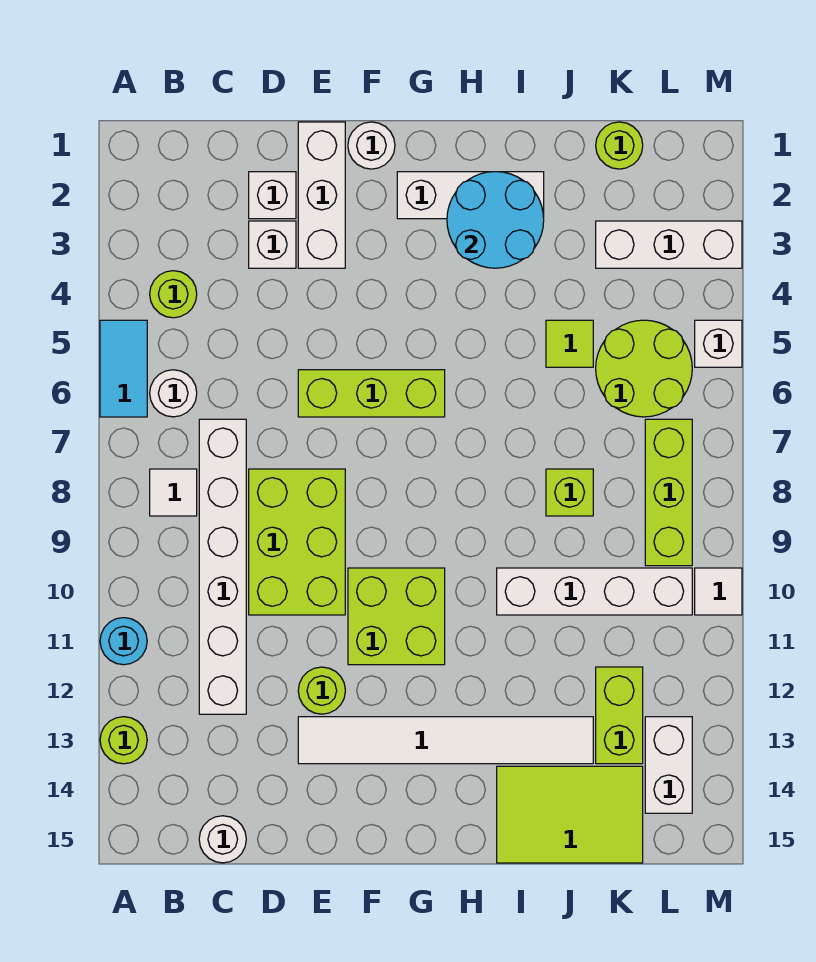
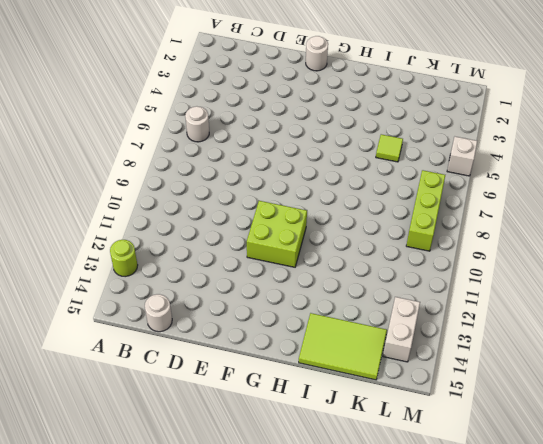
none -> cyan tile A5:A6 level 1
none -> cyan round brick A11 level 1
none -> lime round brick B4 level 1
none -> white tile B8 level 1

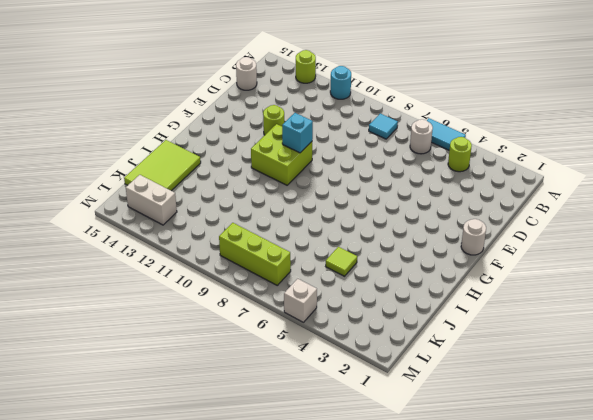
cyan tile B8 level 1 -> white tile B8 level 1
cyan brick F10 level 2 -> none
none -> white brick C7:C12 level 1
none -> white brick D2 level 1
none -> white brick D3 level 1
none -> lime brick D8:E10 level 1

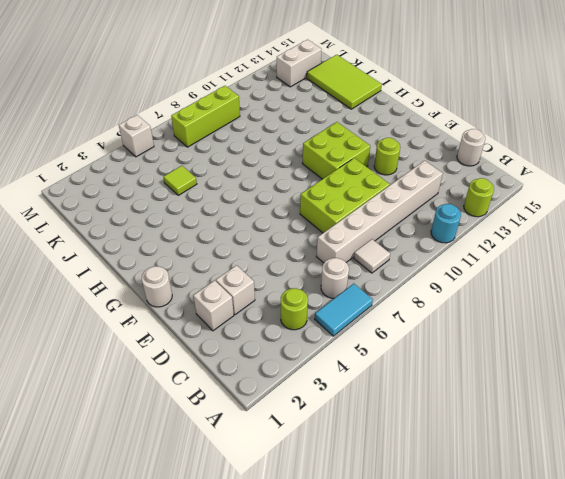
none -> white brick E1:E3 level 1
none -> lime brick E6:G6 level 1
none -> white tile E13:J13 level 1
none -> white brick G2:I2 level 1

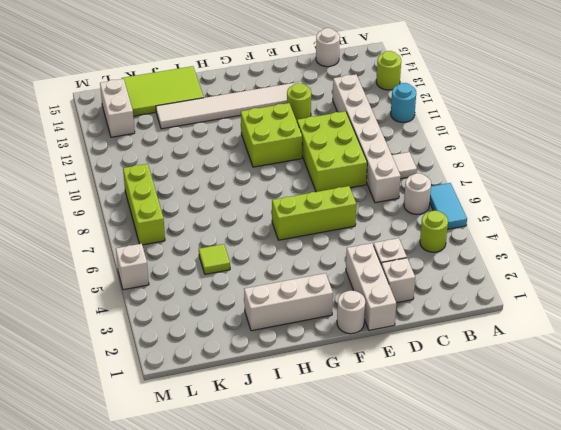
none -> white brick I10:L10 level 1
none -> lime brick J8 level 1
none -> lime round brick K1 level 1
none -> white brick K3:M3 level 1

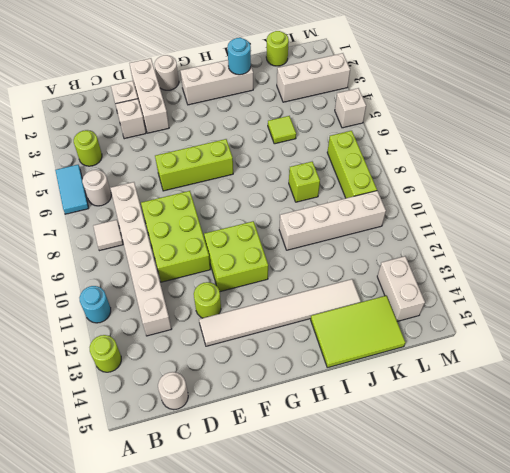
cyan round brick I2 level 2 -> cyan round brick H2:I3 level 2
none -> lime round brick K5:L6 level 1
none -> lime brick K12:K13 level 1
none -> white tile M10 level 1

